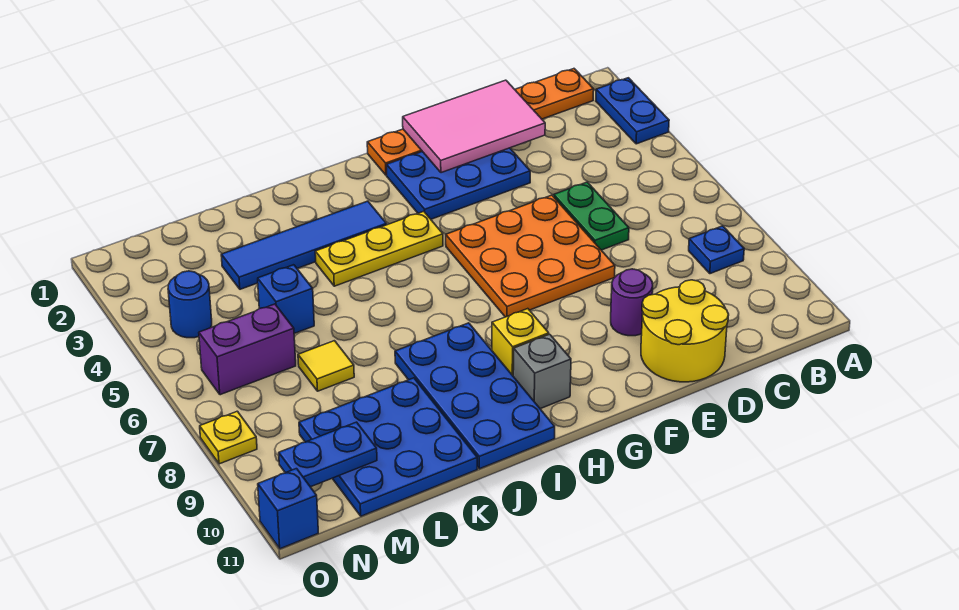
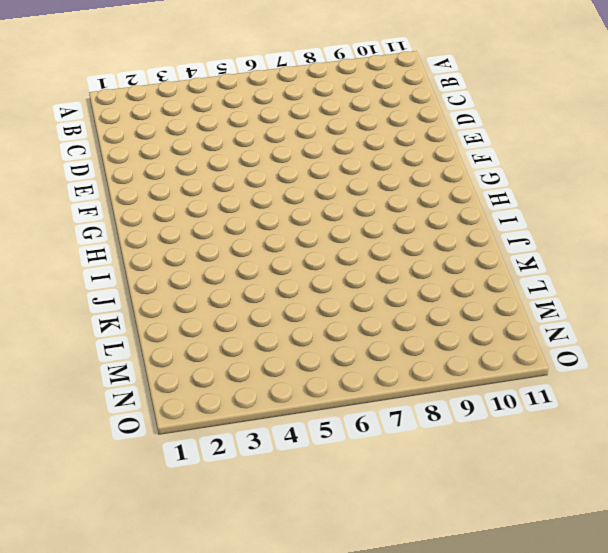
none -> blue plate A2:A3 level 1
none -> orange plate B1:G1 level 1
none -> blue plate B8 level 1

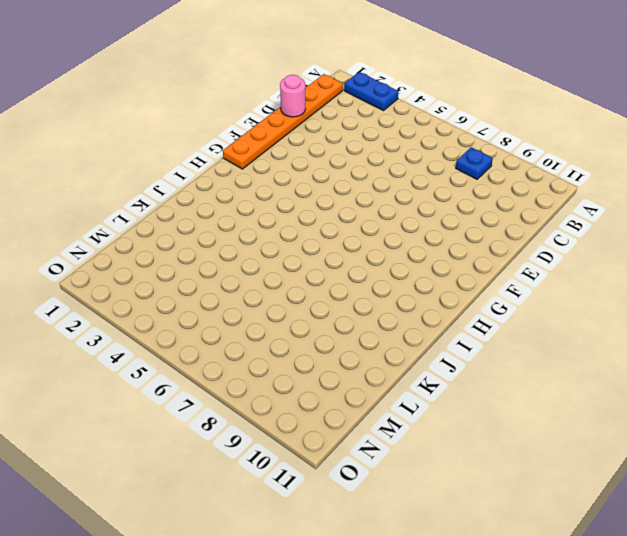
pink round brick D1 level 2 -> pink tile D1:F2 level 2
none -> green plate D5:D6 level 1
none -> yellow round brick D10:E11 level 1
none -> blue plate E2:G3 level 1

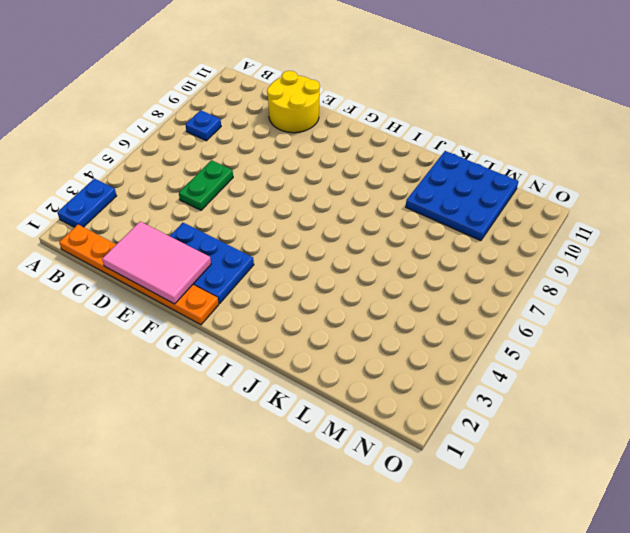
none -> orange plate E5:G7 level 1
none -> purple round brick E9 level 1
none -> yellow plate H4:J4 level 1

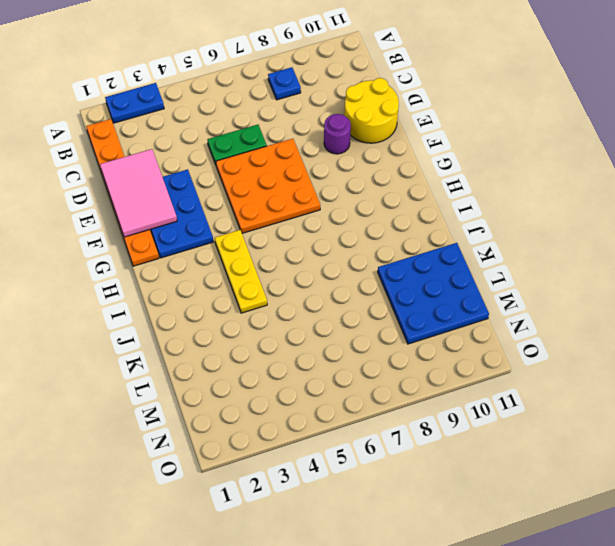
none -> yellow brick H9 level 1
none -> grey brick H10 level 1
none -> blue tile I3:L3 level 1

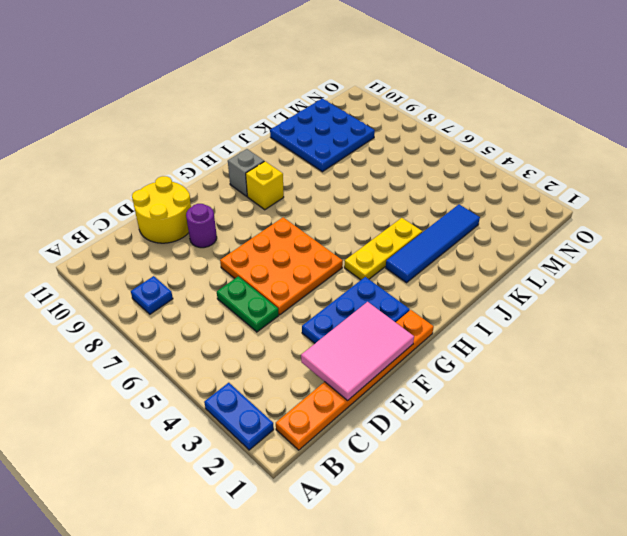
none -> blue plate I8:J11 level 1
none -> blue brick L5 level 1
none -> yellow tile L7 level 1

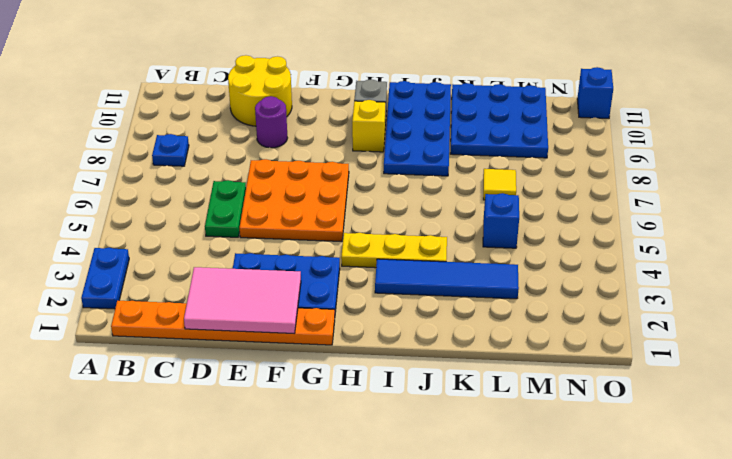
none -> purple brick M6:N6 level 1
none -> blue round brick N4 level 1
none -> yellow plate O8 level 1

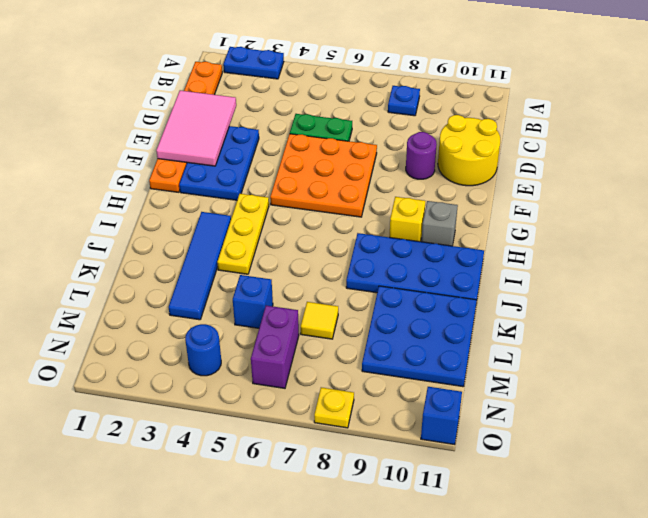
none -> blue plate M10:N10 level 2

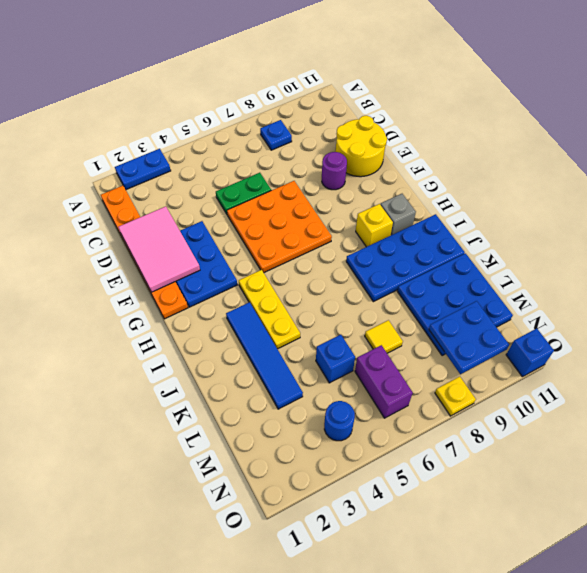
blue plate M9:N10 level 2 -> blue plate M10:N10 level 2

